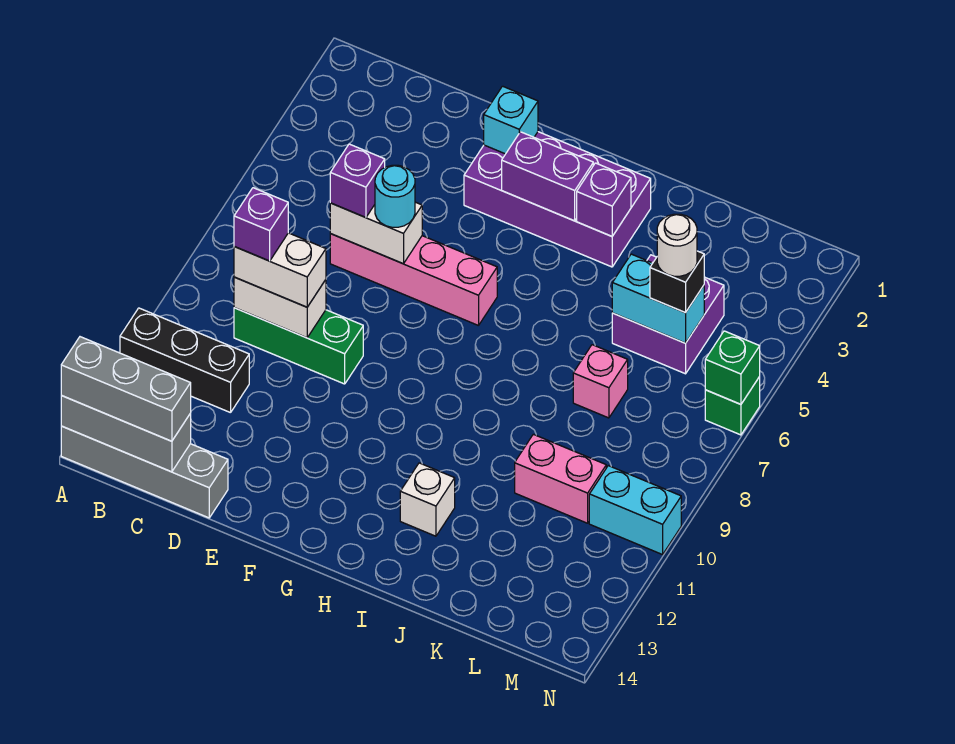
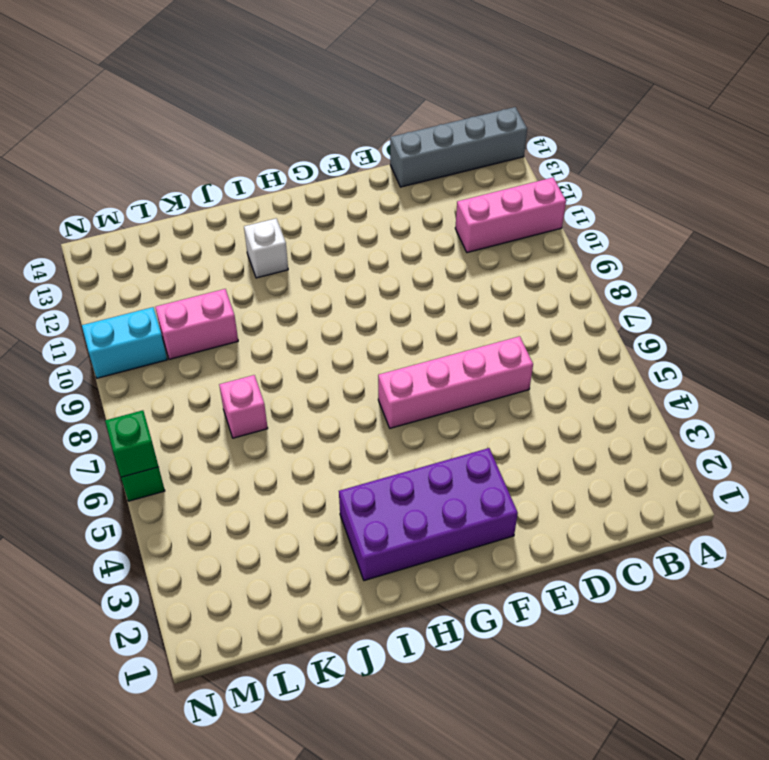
pink brick A11:C11 level 1 -> black brick A11:C11 level 1
none -> green brick C9:E9 level 1
none -> purple brick K4:L5 level 1
none -> grey brick A14:C14 level 2

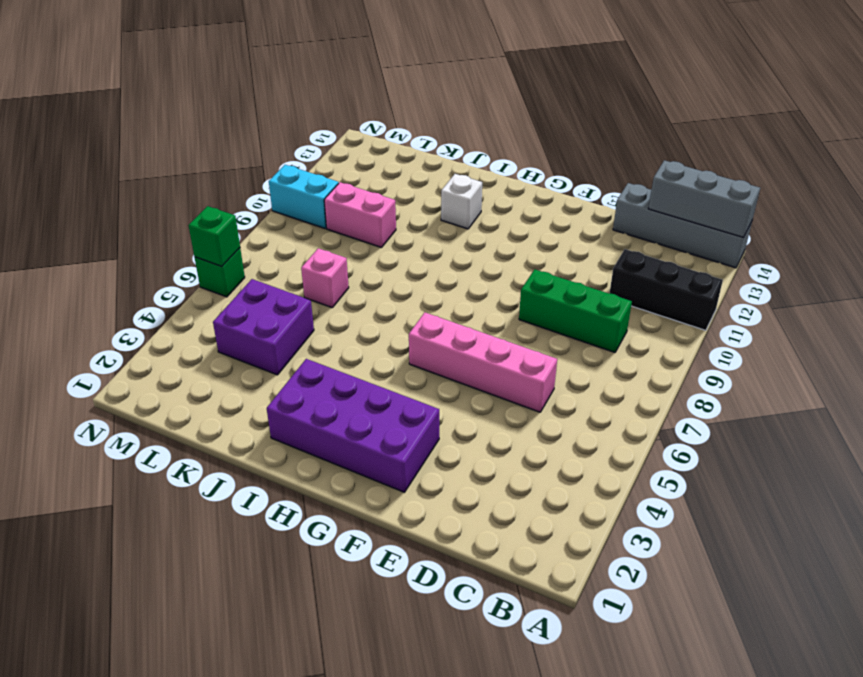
none -> white brick C9:D9 level 2
none -> white brick D6:E6 level 2
none -> cyan brick F2 level 2

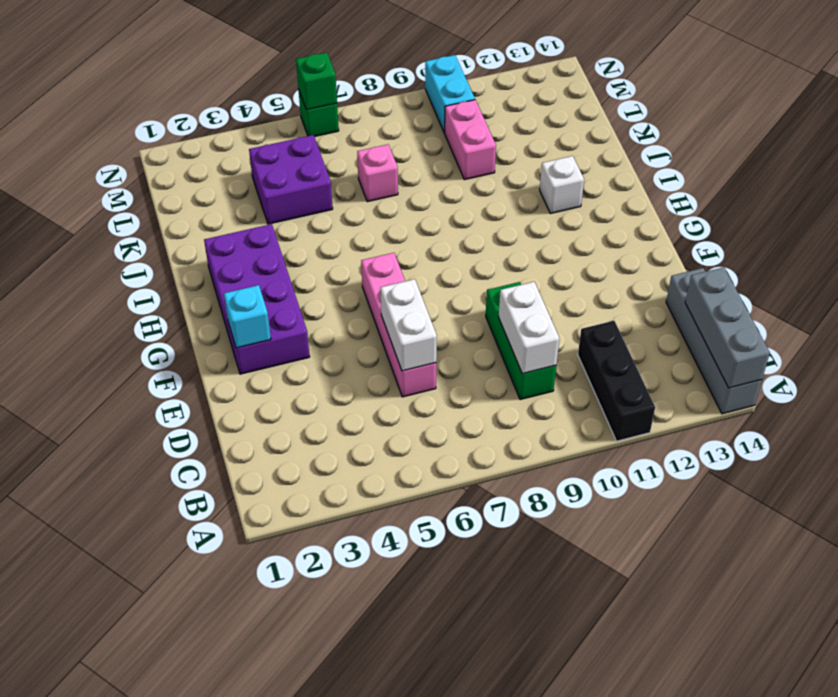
none -> purple brick G3:H3 level 2
none -> purple brick I3 level 2
none -> cyan brick K5:L5 level 2

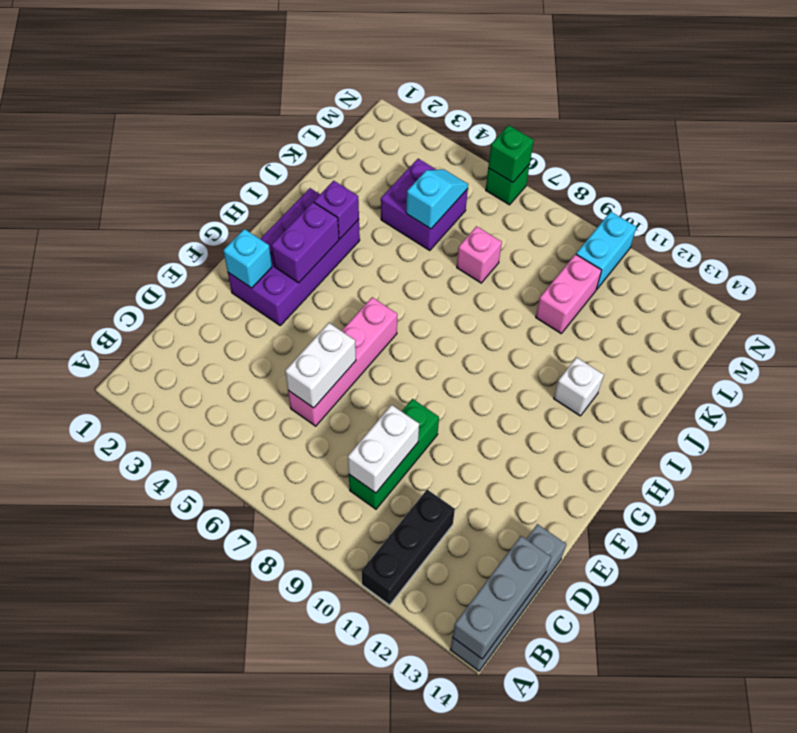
cyan slope K5:L5 level 2 top K -> cyan brick K5:L5 level 2
none -> grey brick A14:C14 level 3
none -> white brick C9:D9 level 3
none -> purple brick D6 level 3

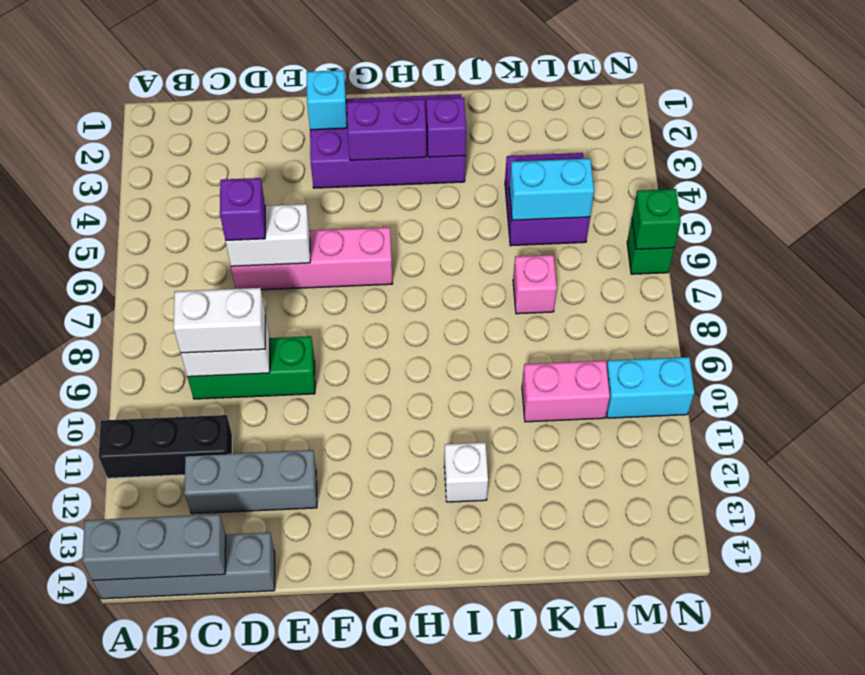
grey brick C12:E12 level 1 -> grey brick A14:C14 level 3
none -> cyan round brick E6 level 3
none -> black brick L5 level 3
none -> purple brick C9 level 4

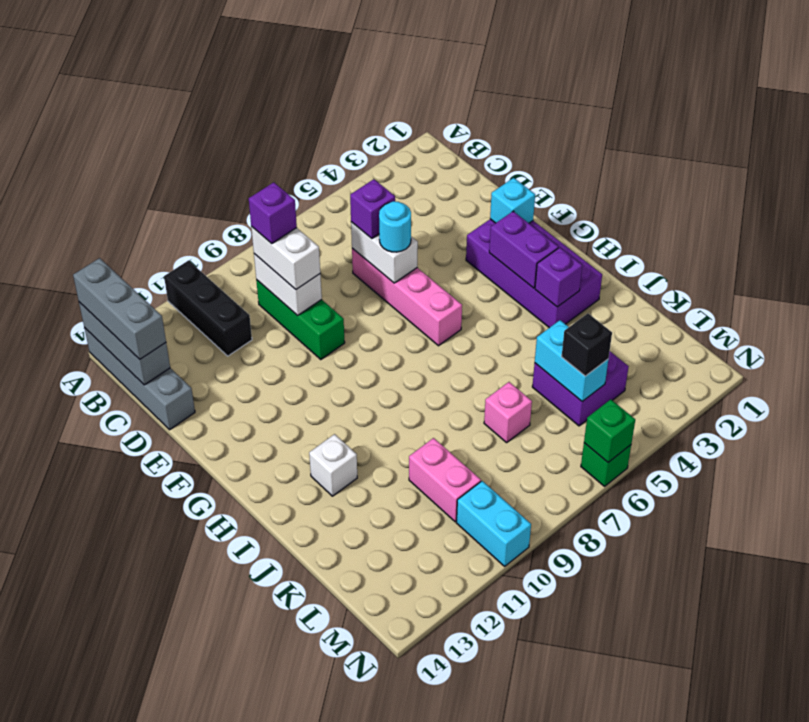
none -> white round brick L5 level 4

